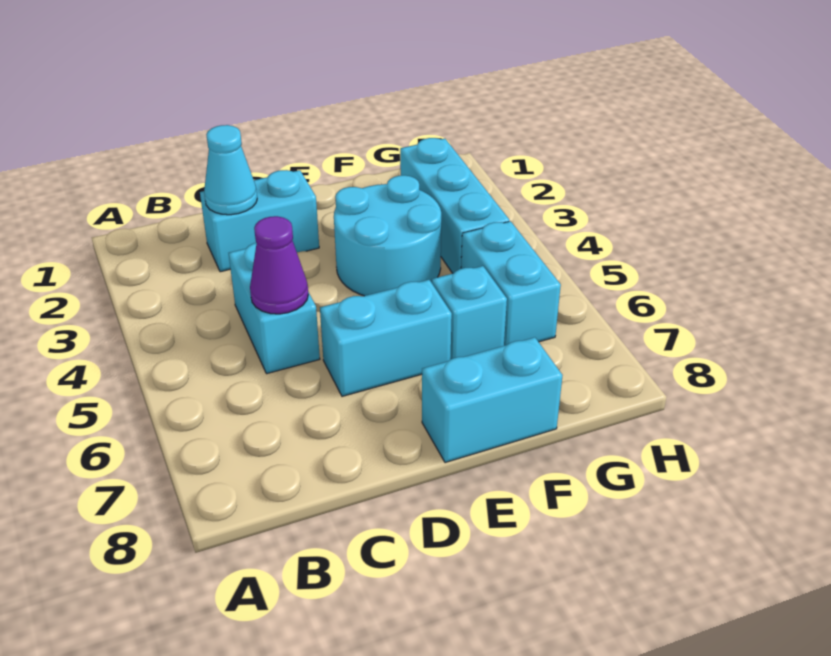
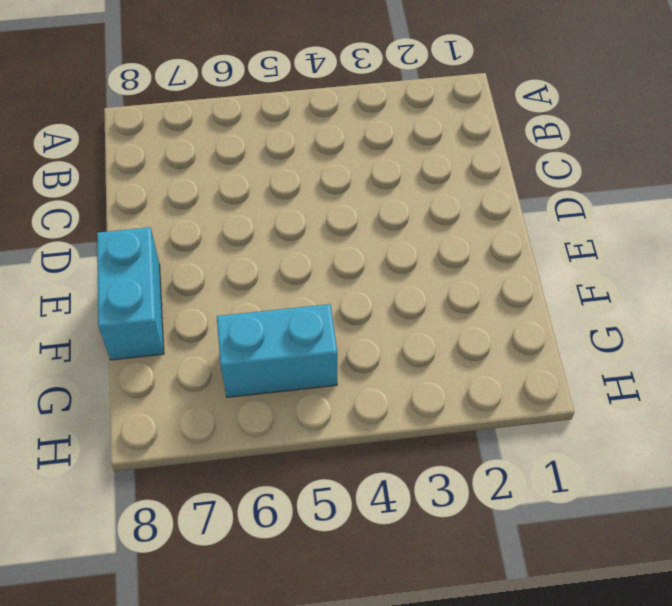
none -> cyan brick C2:D2 level 1
none -> cyan brick C4:C5 level 1

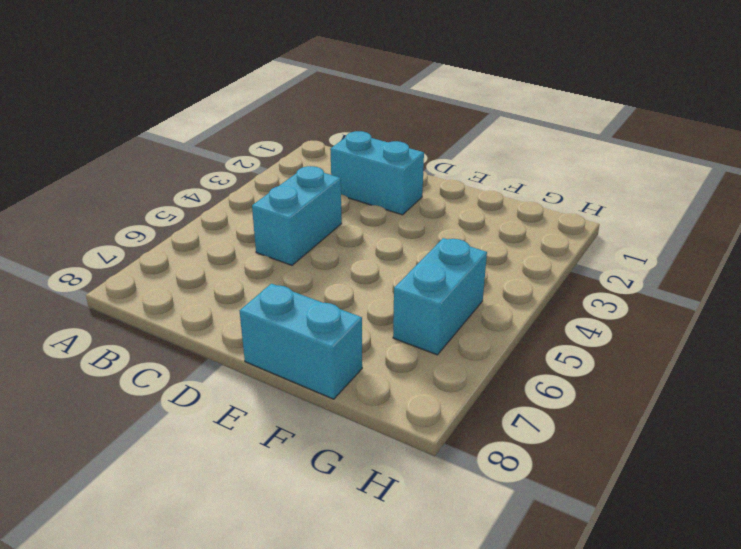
none -> cyan brick D6:E6 level 1
none -> cyan round brick E3:F4 level 1

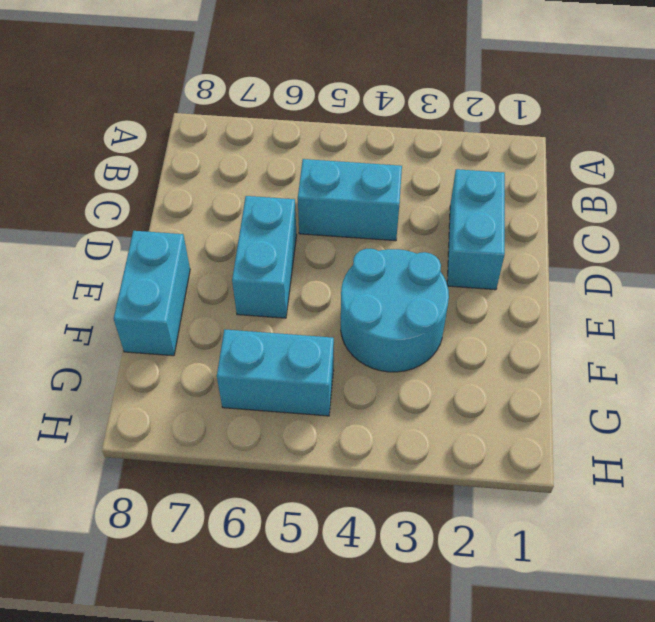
none -> cyan brick F6 level 1
none -> cyan brick G2:G4 level 1

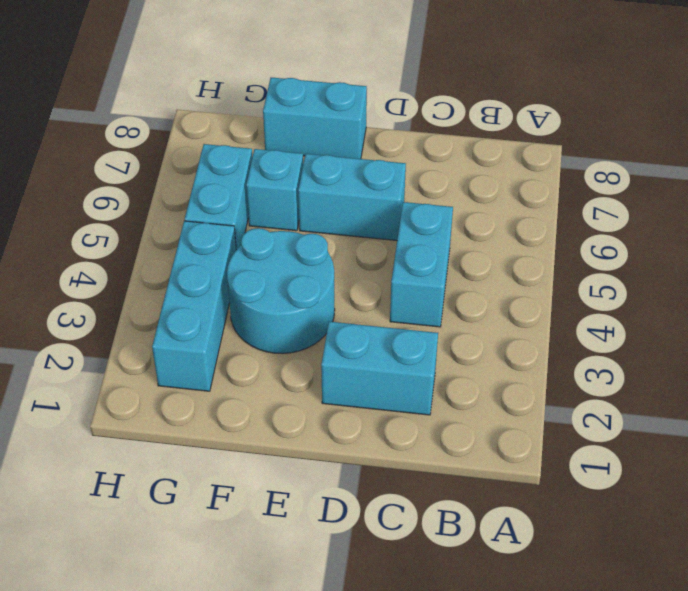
none -> cyan cone C2 level 2
none -> purple cone C5 level 2

